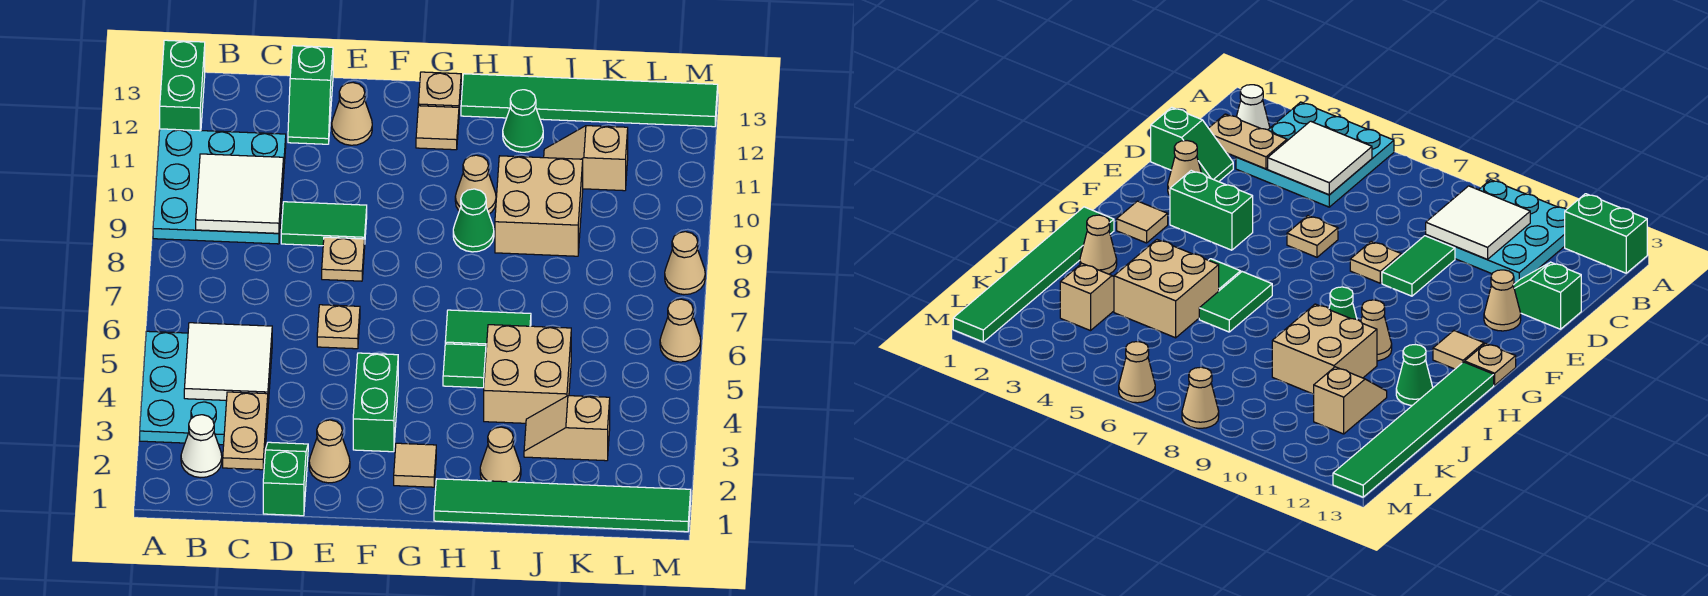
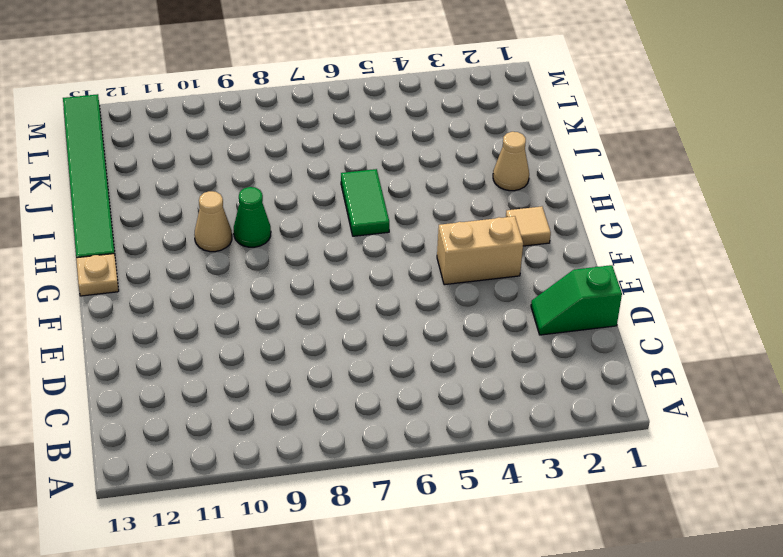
tan brick F3:F4 level 1 -> green brick F3:F4 level 1
none -> cyan plate A3:C5 level 1
none -> cyan plate A9:C11 level 1
none -> green brick A12:A13 level 1
none -> white cone B2 level 1

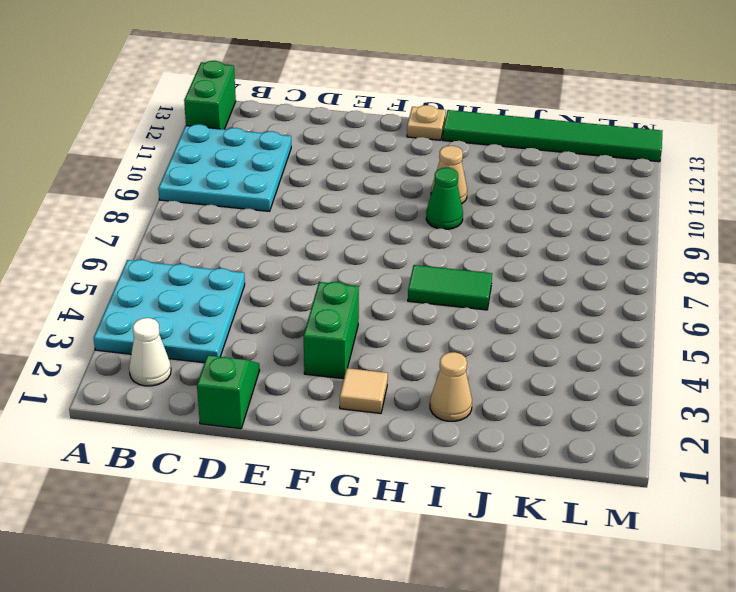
none -> green tile D9:E9 level 1
none -> green slope D12:D13 level 1 top 13
none -> tan cone E2 level 1
none -> tan plate E6 level 1

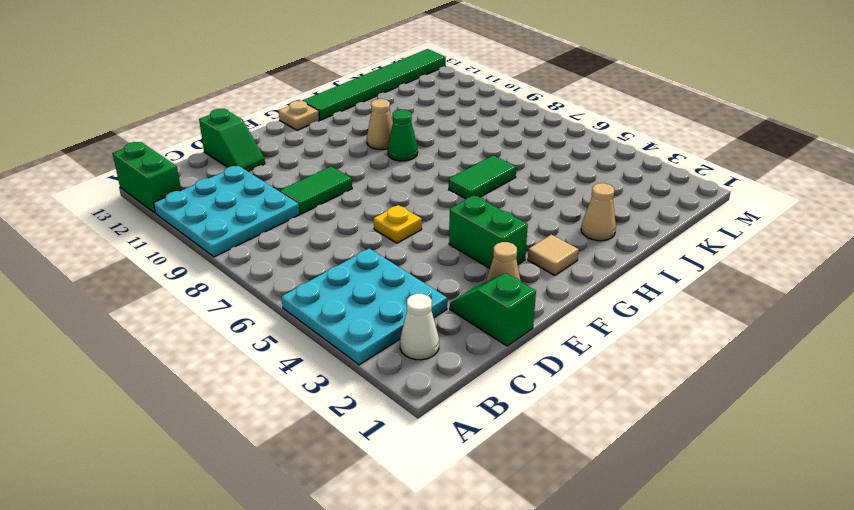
yellow plate E6 level 1 -> tan plate E6 level 1
none -> tan plate E8 level 1
none -> tan cone E12 level 1
none -> tan tile G12 level 1
none -> green tile H1:M1 level 1

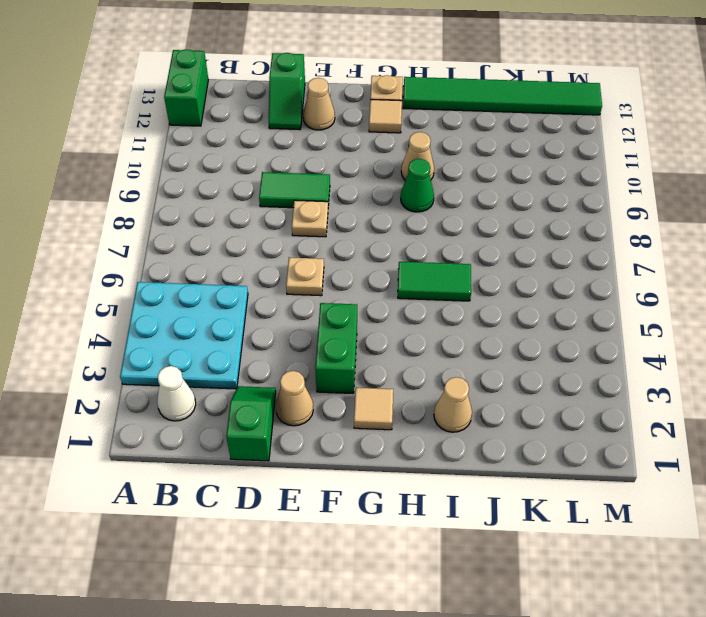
none -> cyan plate A9:C11 level 1
none -> green tile H1:M1 level 1
none -> green tile H5 level 1
none -> tan brick I4:J5 level 1

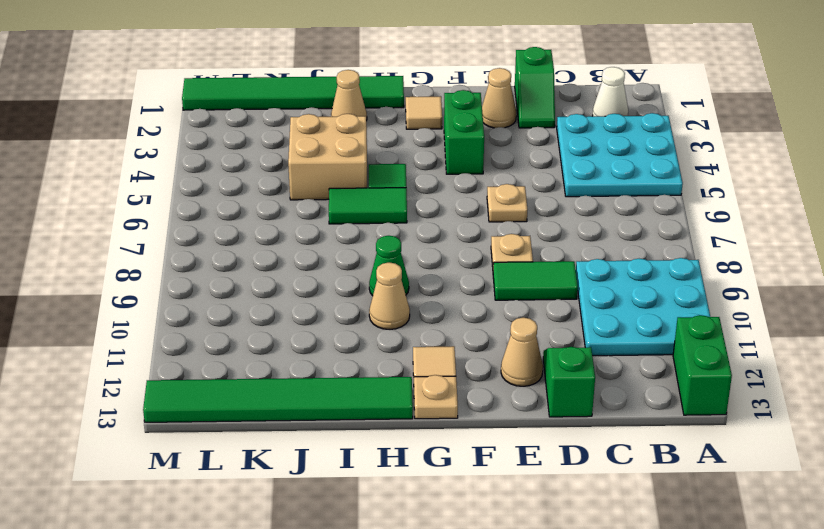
none -> tan brick I9:J10 level 1
none -> green cone I12 level 1
none -> tan slope J3:K3 level 1 top K
none -> tan slope J11:K11 level 1 top K

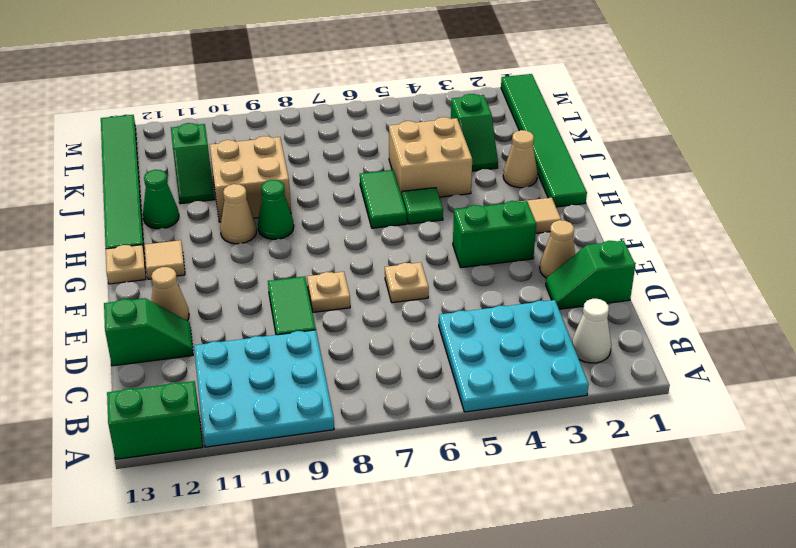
green slope J3:K3 level 1 top K -> tan slope J3:K3 level 1 top K
green slope J11:K11 level 1 top K -> tan slope J11:K11 level 1 top K
none -> tan cone M6 level 1
none -> tan cone M8 level 1
none -> white tile B4:C5 level 2
none -> white tile B9:C10 level 2

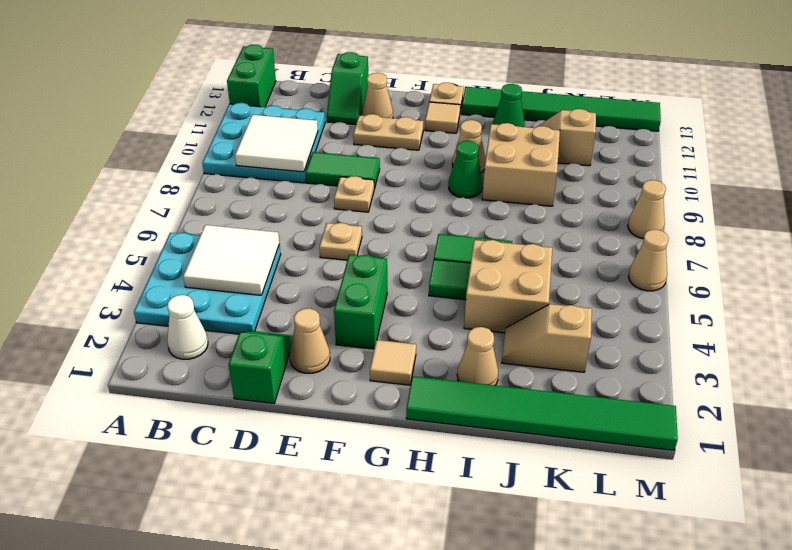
tan plate E11:F11 level 1 -> tan plate C2:C3 level 2

